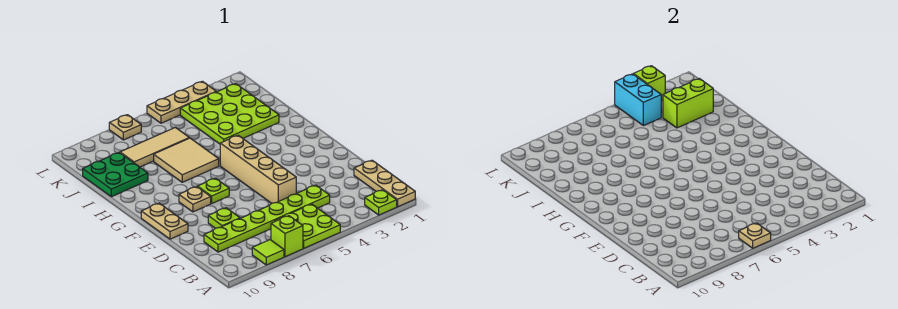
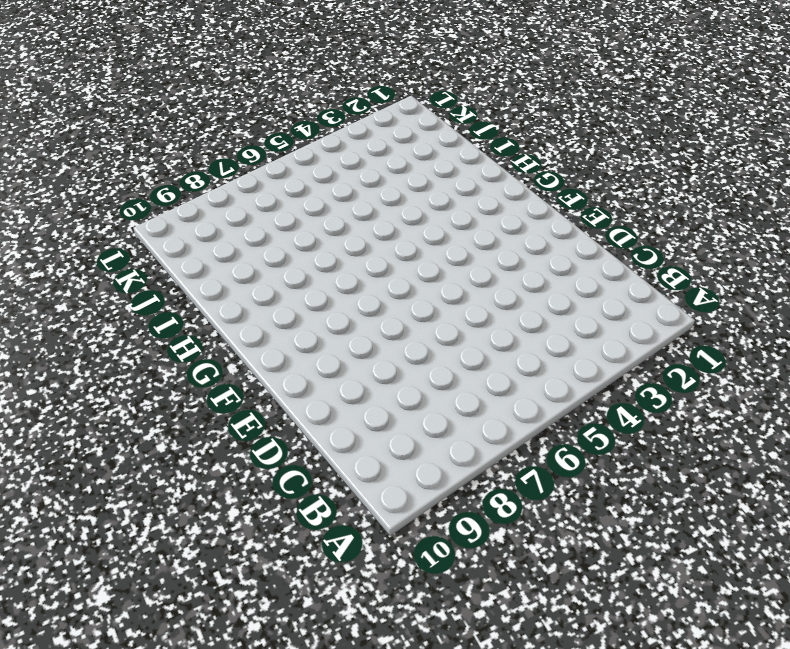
none -> tan plate A1:C1 level 1
none -> lime plate A2 level 1
none -> lime plate A5:B6 level 1

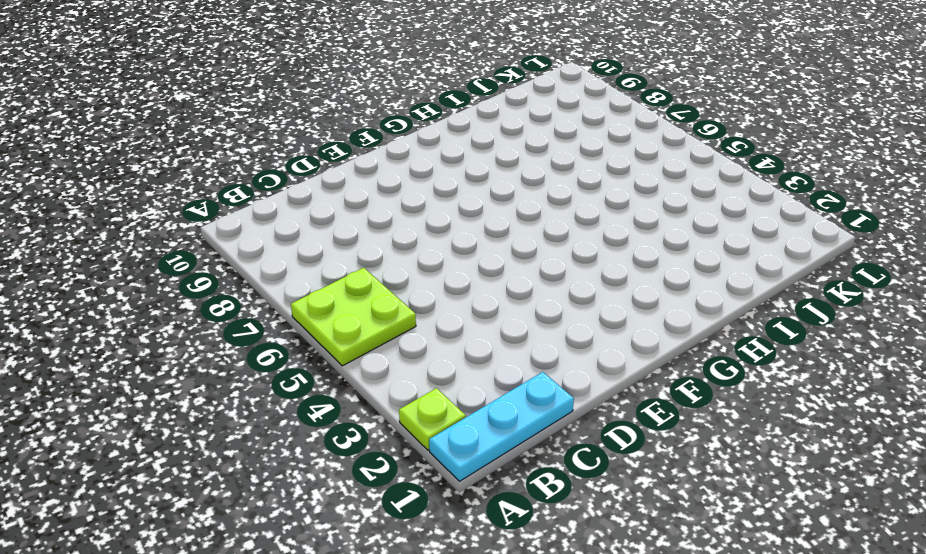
cyan plate A1:C1 level 1 -> tan plate A1:C1 level 1
none -> lime brick A7 level 1
none -> lime tile A8 level 1
none -> lime plate C4:C9 level 1

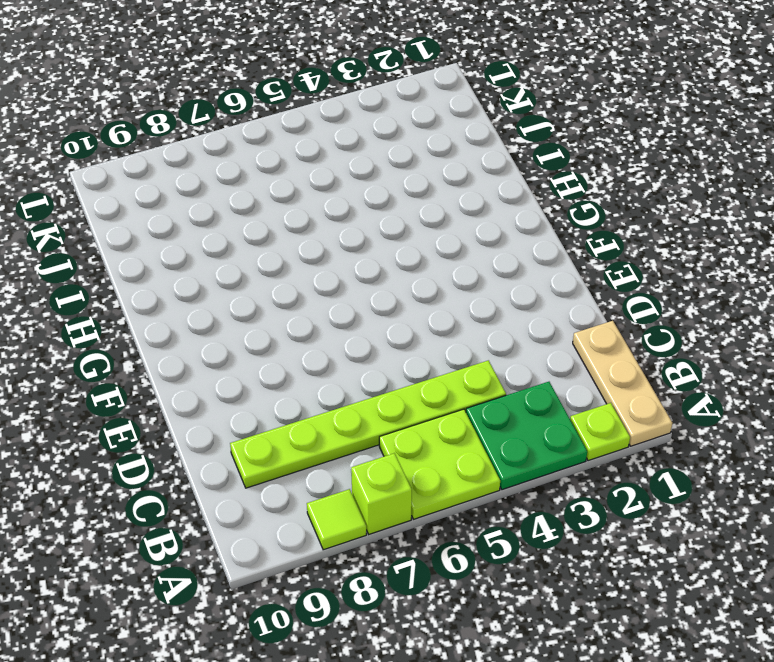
green plate A3:B4 level 1 -> green plate I9:J10 level 1
none -> tan brick D5:G5 level 1
none -> lime plate D8 level 1
none -> tan plate E10:F10 level 1

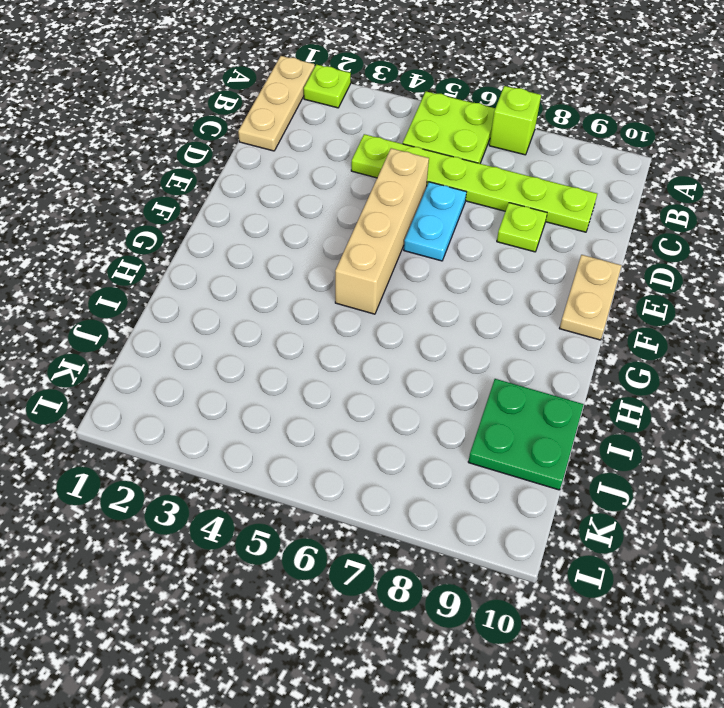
cyan plate D6:E6 level 1 -> none
none -> lime tile A8 level 1
none -> lime plate F7 level 1
none -> tan plate F8 level 1

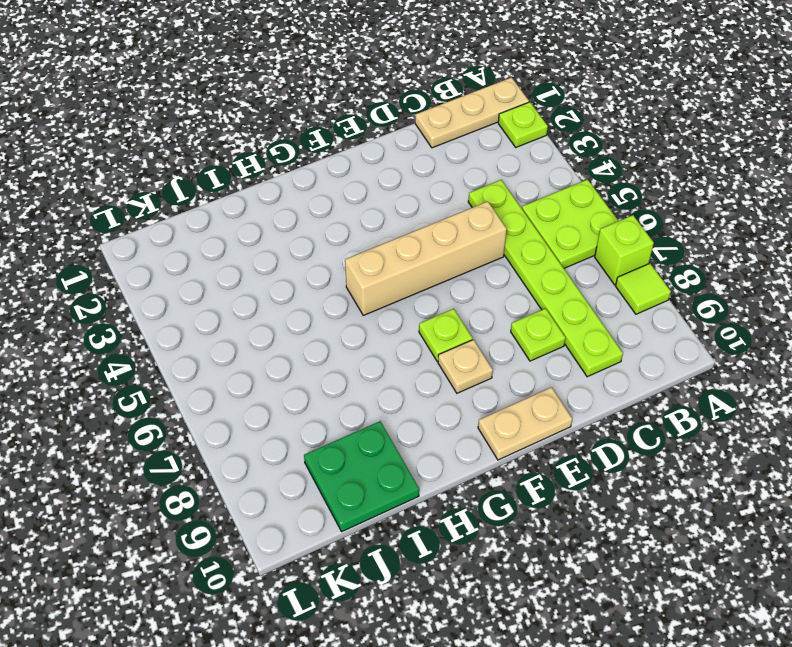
none -> tan tile H6:I7 level 1
none -> lime plate I2:K4 level 1
none -> tan tile J6:J8 level 1

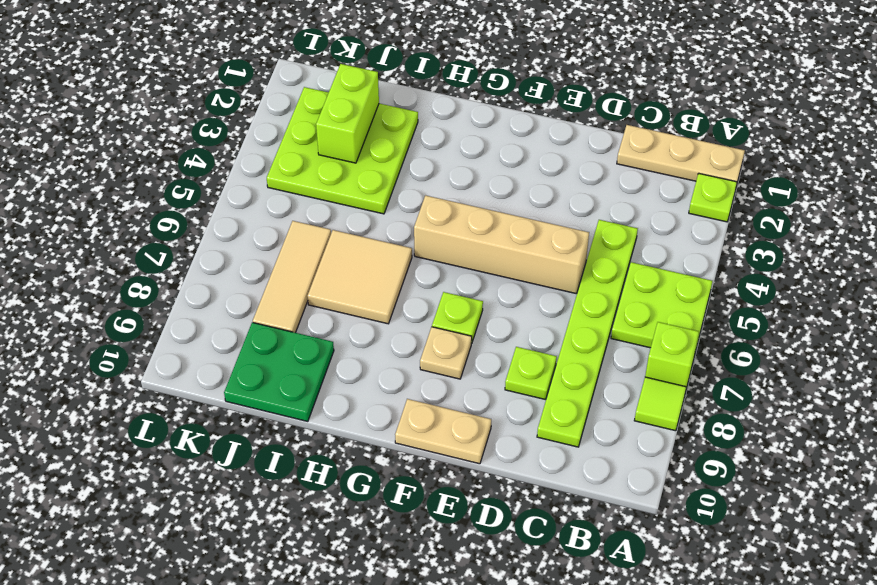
none -> tan plate L3:L5 level 1
none -> tan plate L7 level 1
none -> tan plate A6 level 2

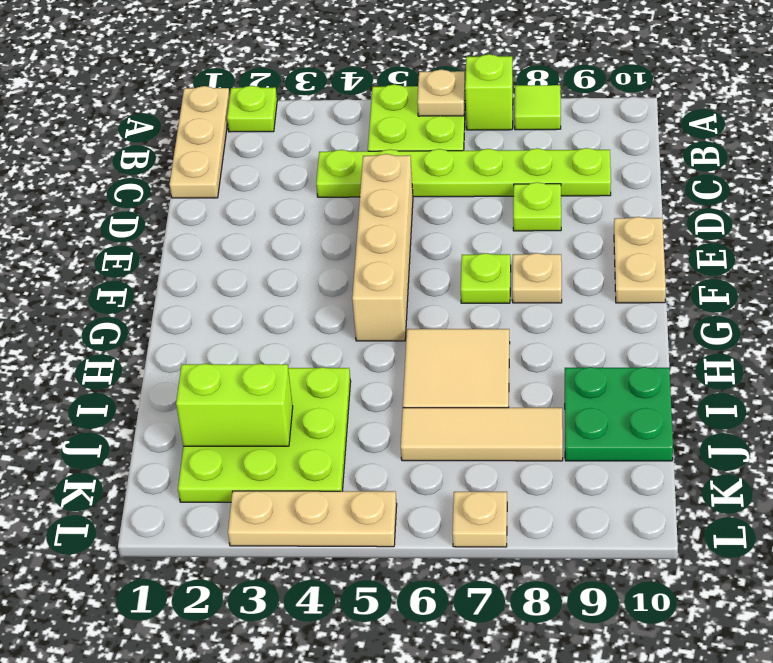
none -> cyan brick K4:L4 level 2
none -> lime brick L3 level 2

